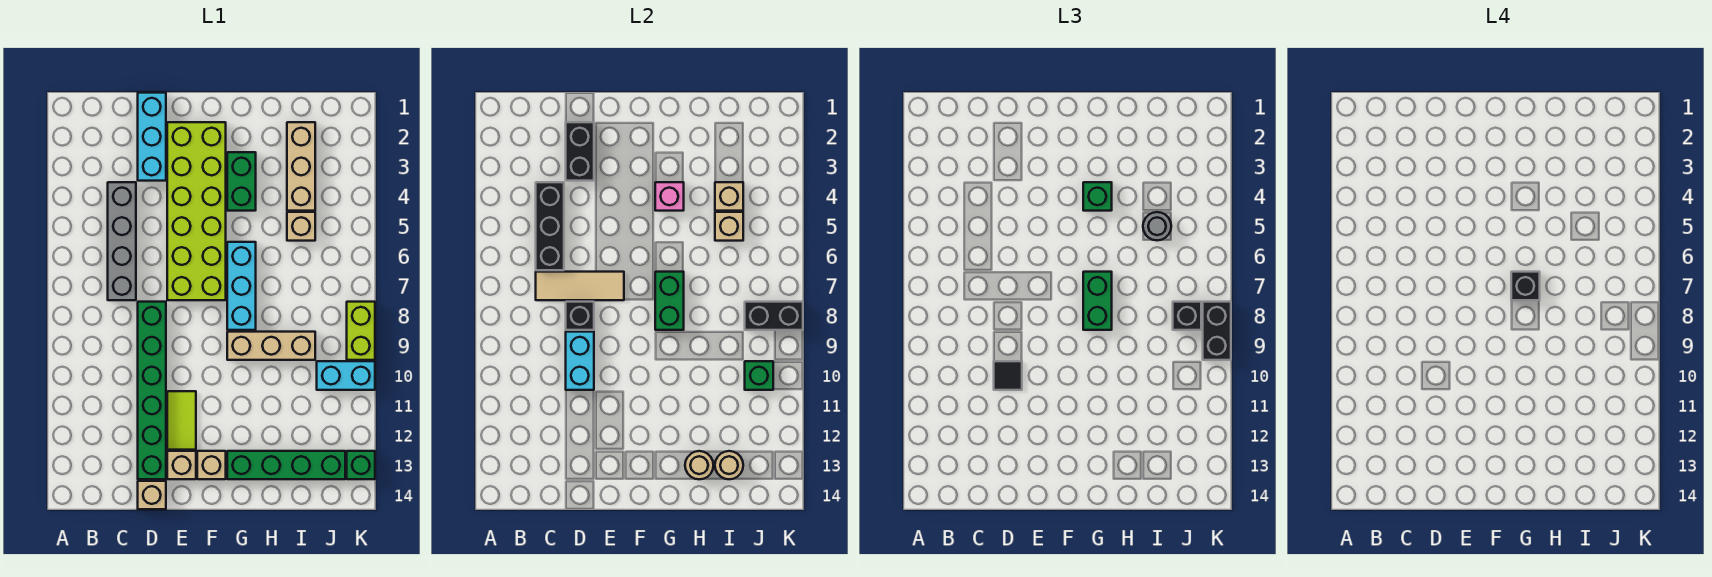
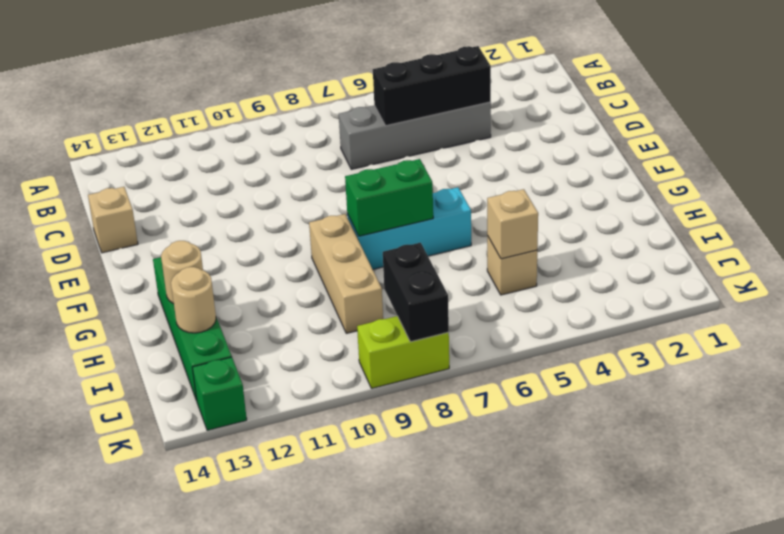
none -> cyan brick D1:D3 level 1
none -> green brick D8:D13 level 1
none -> lime brick E2:F7 level 1
none -> lime tile E11:E12 level 1

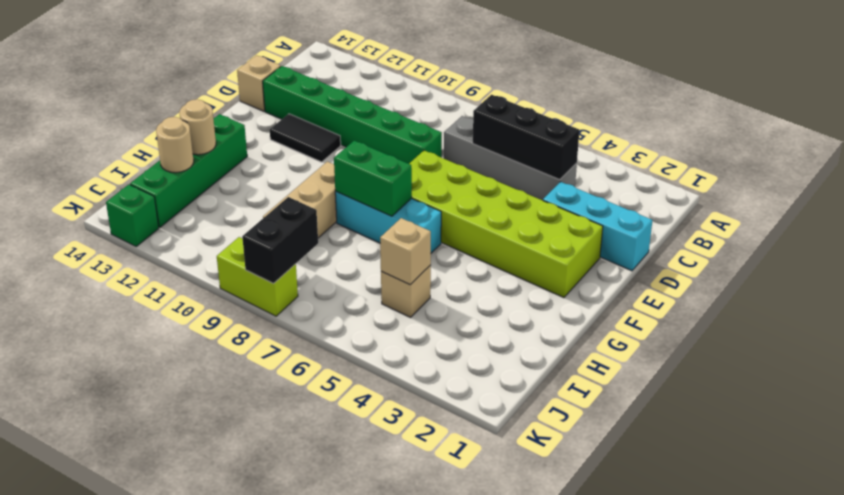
black tile E11:E12 level 1 -> lime tile E11:E12 level 1
none -> tan brick E13 level 1
none -> tan brick F13 level 1
none -> green brick G3:G4 level 1
none -> tan brick I2:I4 level 1

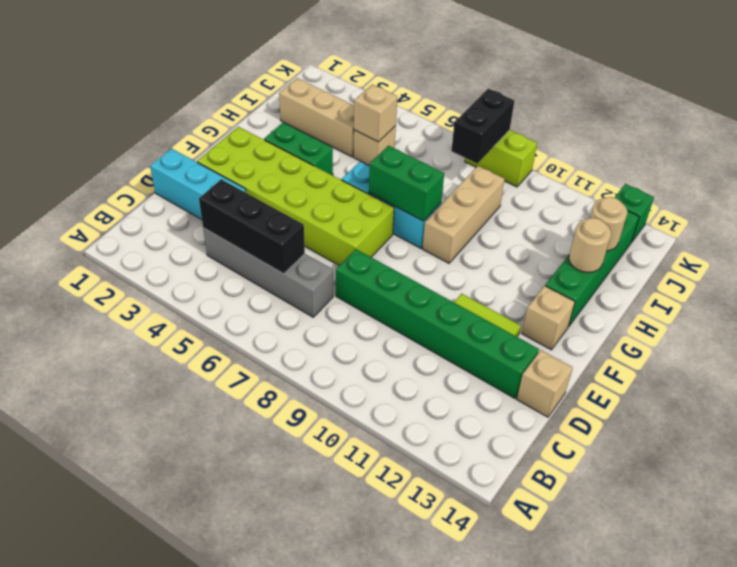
none -> tan brick E13 level 1
none -> cyan brick J10:K10 level 1
none -> tan tile C7:E7 level 2
none -> black brick D2:D3 level 2

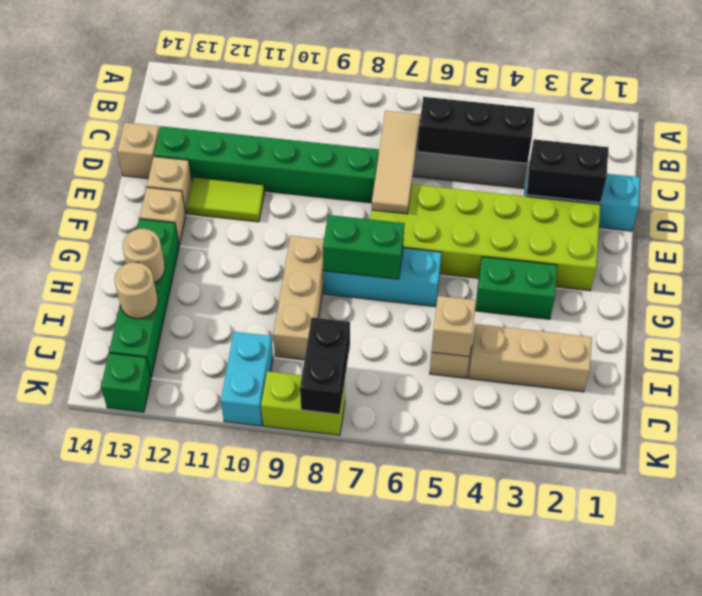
none -> black brick D8 level 2
none -> cyan brick D9:D10 level 2
none -> pink brick G4 level 2
none -> tan brick I4 level 2

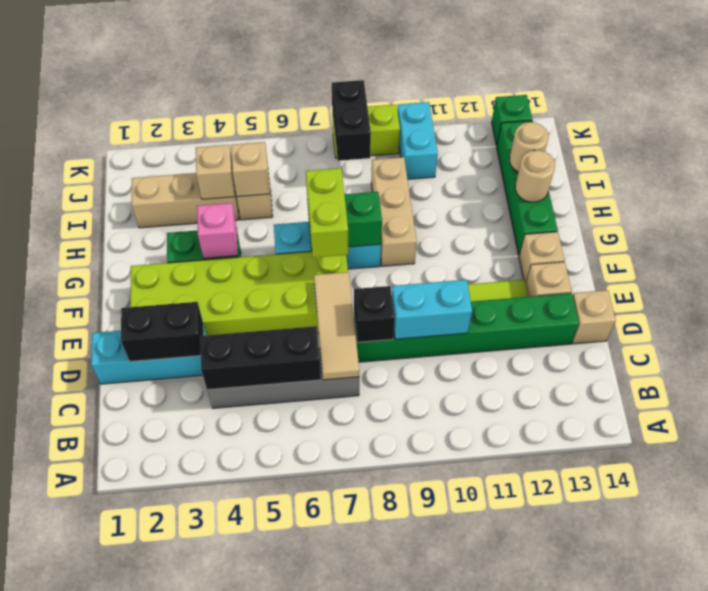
lime brick F7:G7 level 3 -> green brick G7:G8 level 3
none -> green brick J10 level 2
none -> black tile D10 level 3
none -> green brick G4 level 3
none -> grey round brick I5 level 3

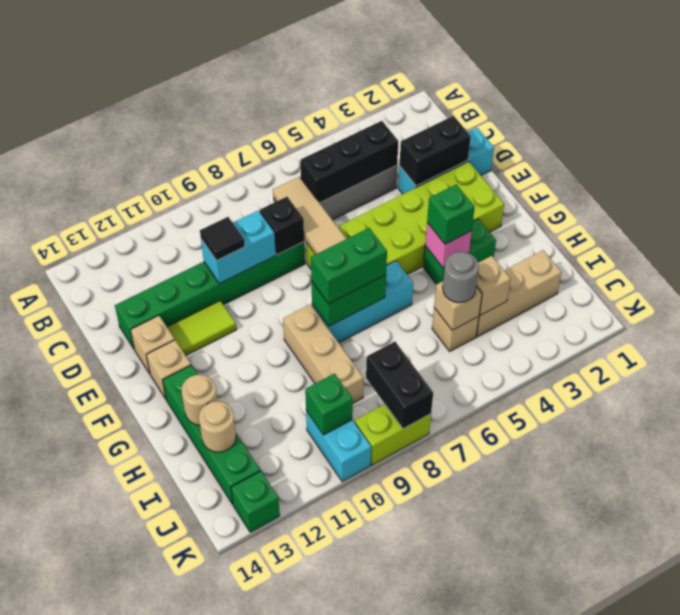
none -> tan brick D14 level 1
none -> black brick J8 level 3
none -> black brick K8:K9 level 3
none -> black brick G7 level 4

